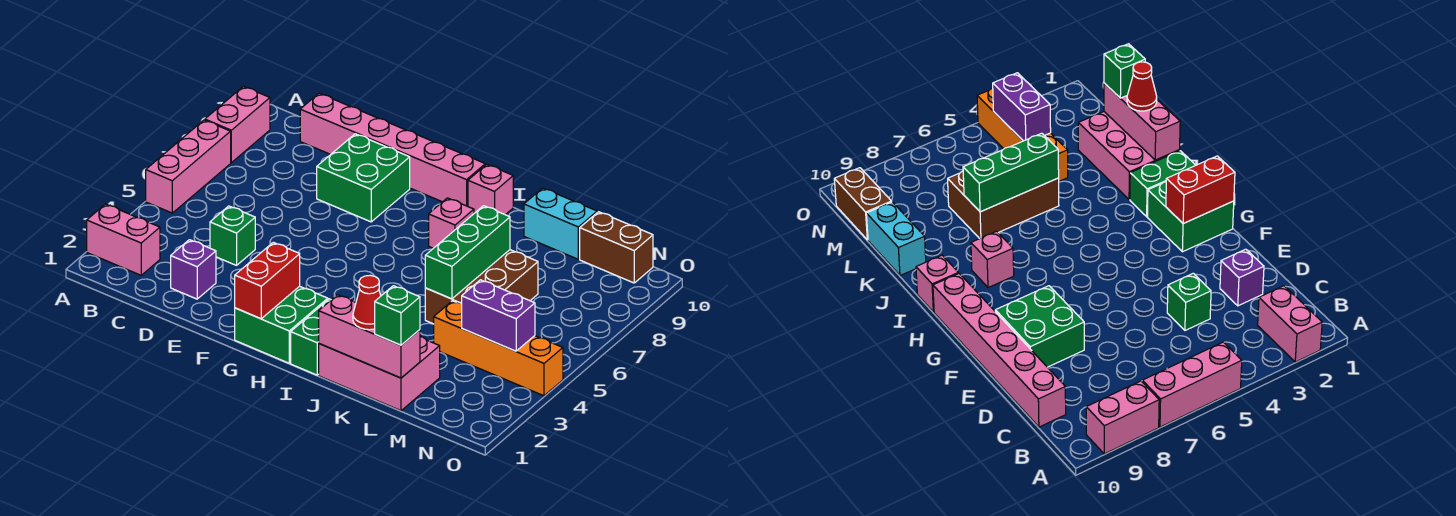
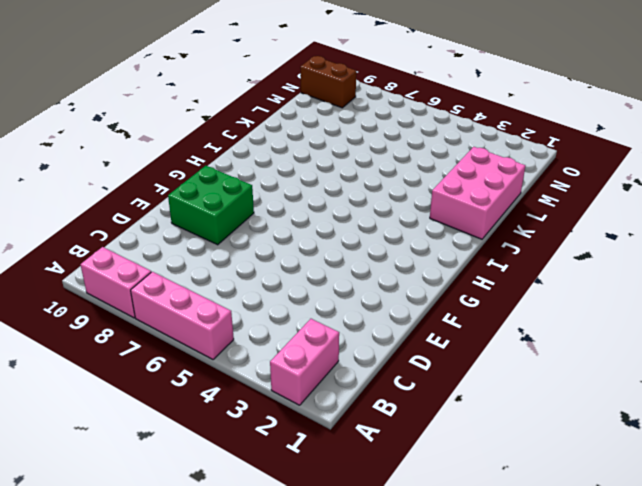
brown brick N9:N10 level 1 -> brown brick M10:N10 level 1
none -> pink brick C10:H10 level 1
none -> purple brick D2 level 1
none -> green brick D4 level 1

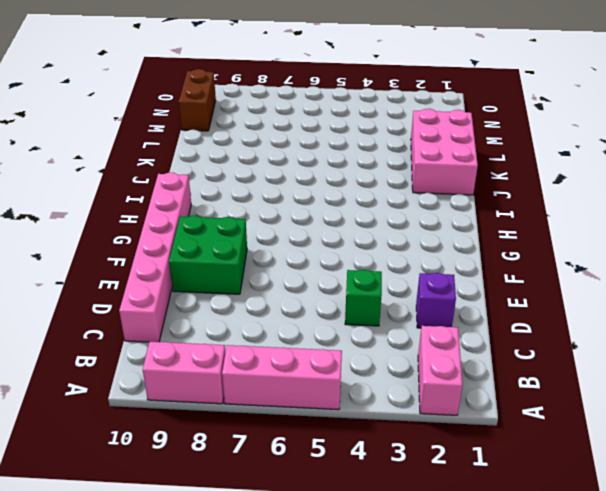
none -> green brick G1:H2 level 1
none -> green brick I1:I2 level 1
none -> pink brick I8 level 1

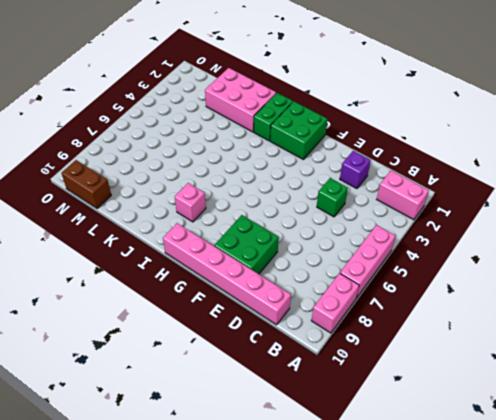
none -> pink brick I10 level 1
none -> brown brick K5:L7 level 1
none -> cyan brick K10:L10 level 1

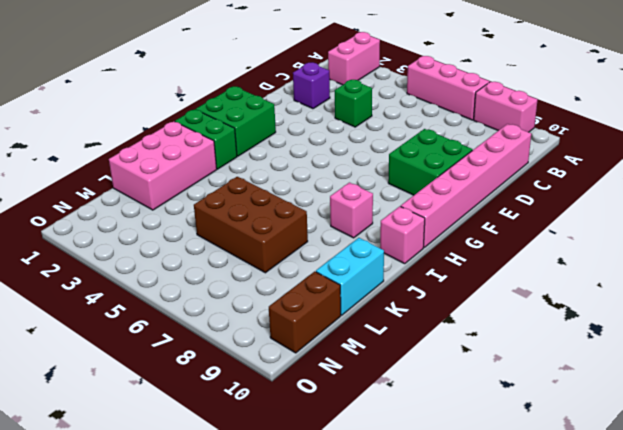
none -> orange brick L4:O4 level 1
none -> red brick G1:G2 level 2
none -> pink brick J1:L1 level 2

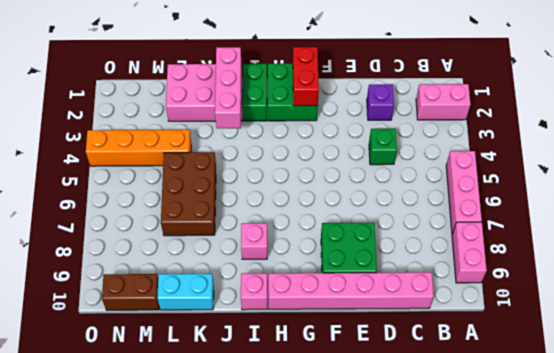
pink brick J1:J3 level 2 -> pink brick J1:L1 level 2
none -> green brick K5:K7 level 2
none -> purple brick M4:N4 level 2
none -> red cone K1 level 3

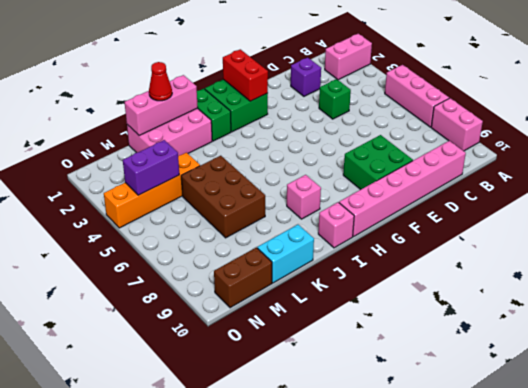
none -> green brick K5:K7 level 2
none -> green brick L1 level 3

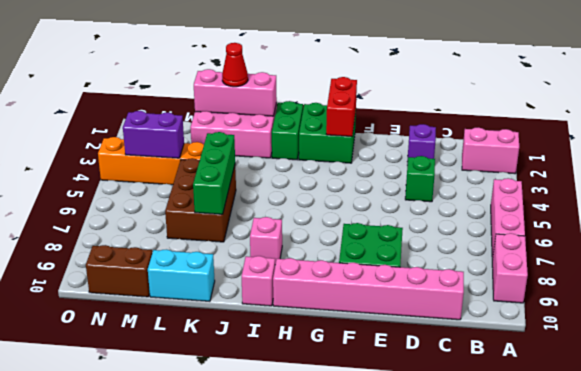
none -> green brick L1 level 3

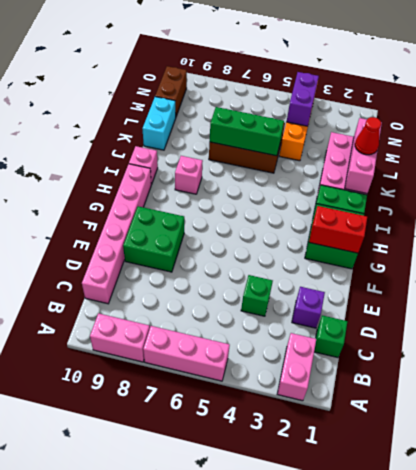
green brick C1 level 1 -> green brick L1 level 3

